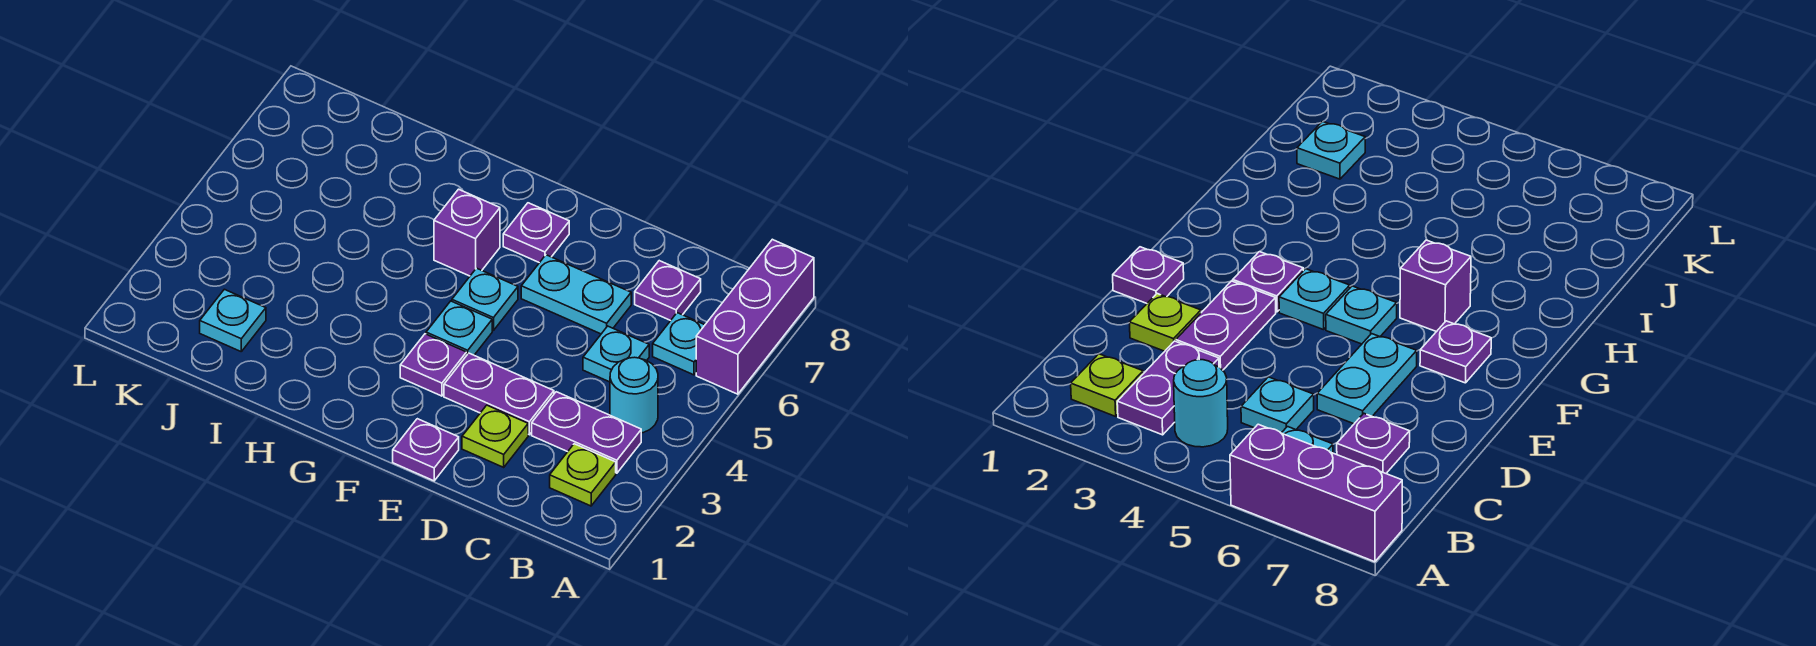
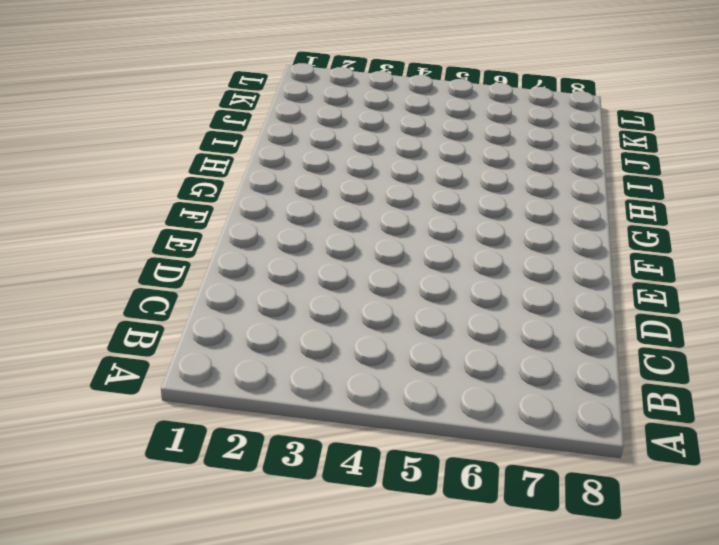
none -> purple brick A6:A8 level 1
none -> lime plate B2 level 1
none -> purple plate B3:C3 level 1

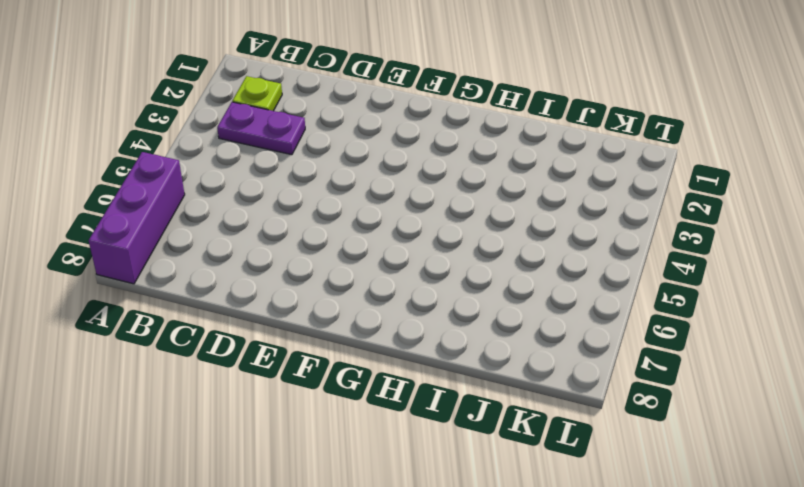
none -> cyan round brick B4 level 1
none -> cyan plate B6 level 1
none -> cyan plate C5 level 1

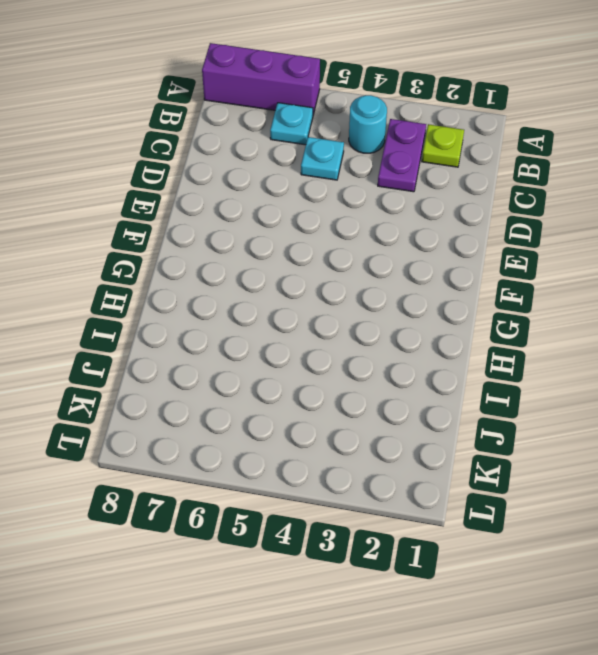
none -> purple plate C7 level 1
none -> lime plate D2 level 1
none -> purple plate D3:E3 level 1

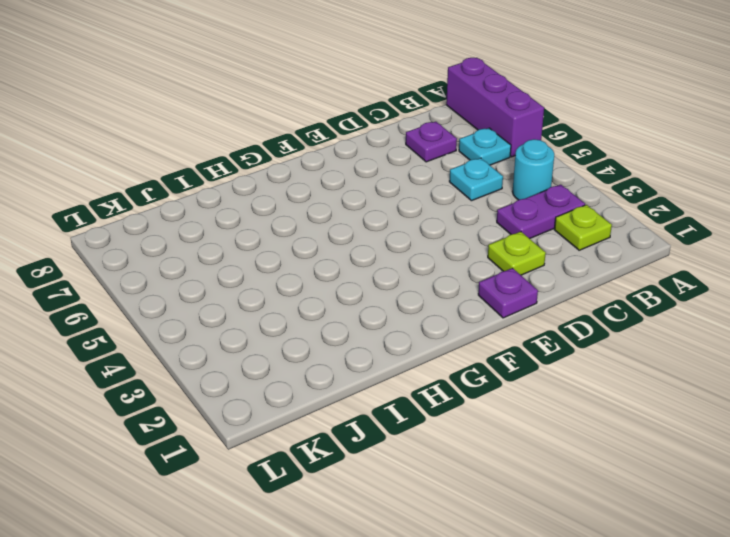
none -> purple plate D3:E3 level 1
none -> cyan plate D6:E6 level 1
none -> purple plate F3 level 1

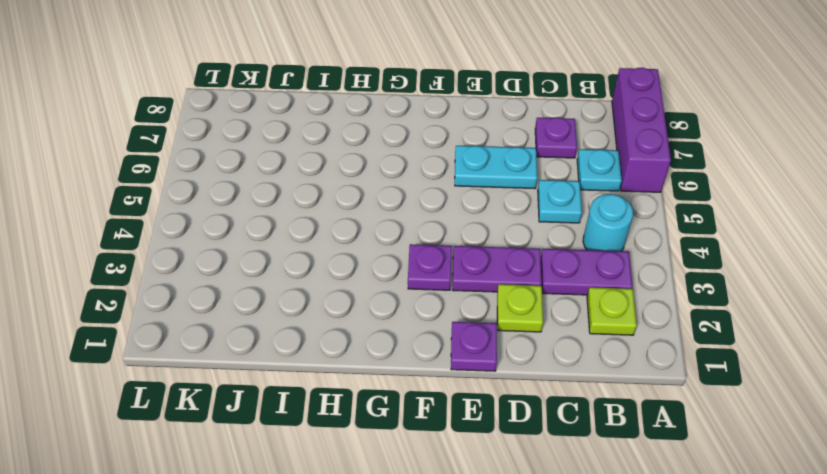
none -> cyan plate F4 level 1
none -> cyan plate F5 level 1
none -> purple plate F7 level 1

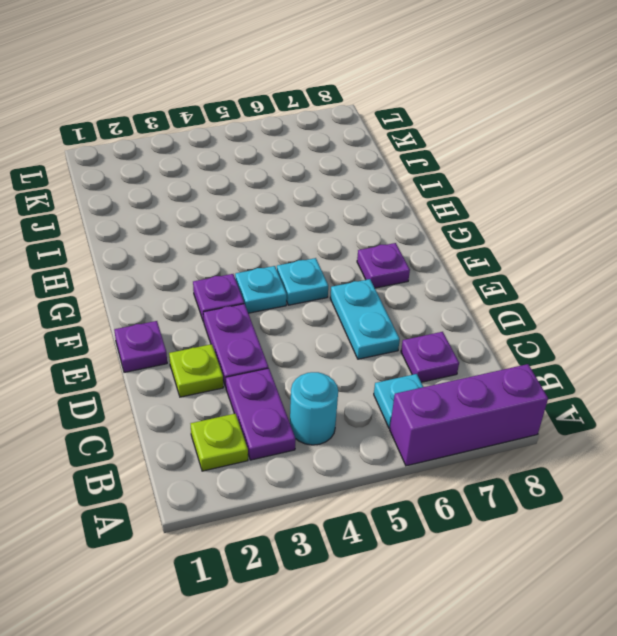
none -> cyan plate C5 level 1
none -> purple brick G6 level 1
none -> cyan plate J2 level 1

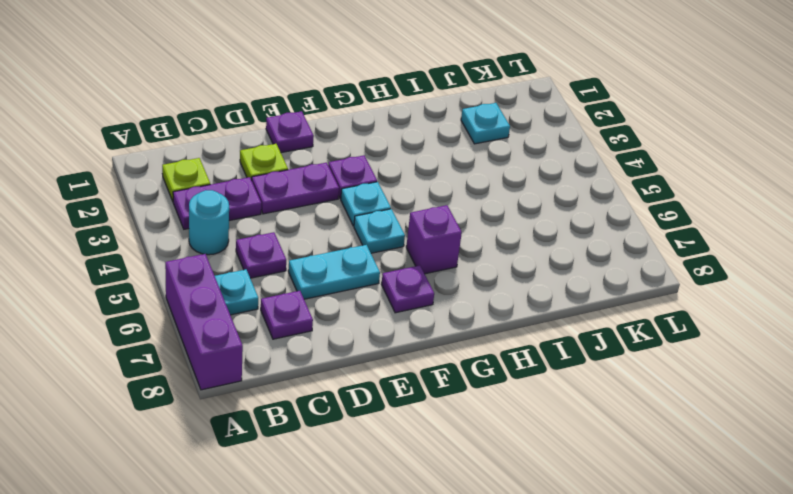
purple plate C5 level 1 -> cyan plate C5 level 1

